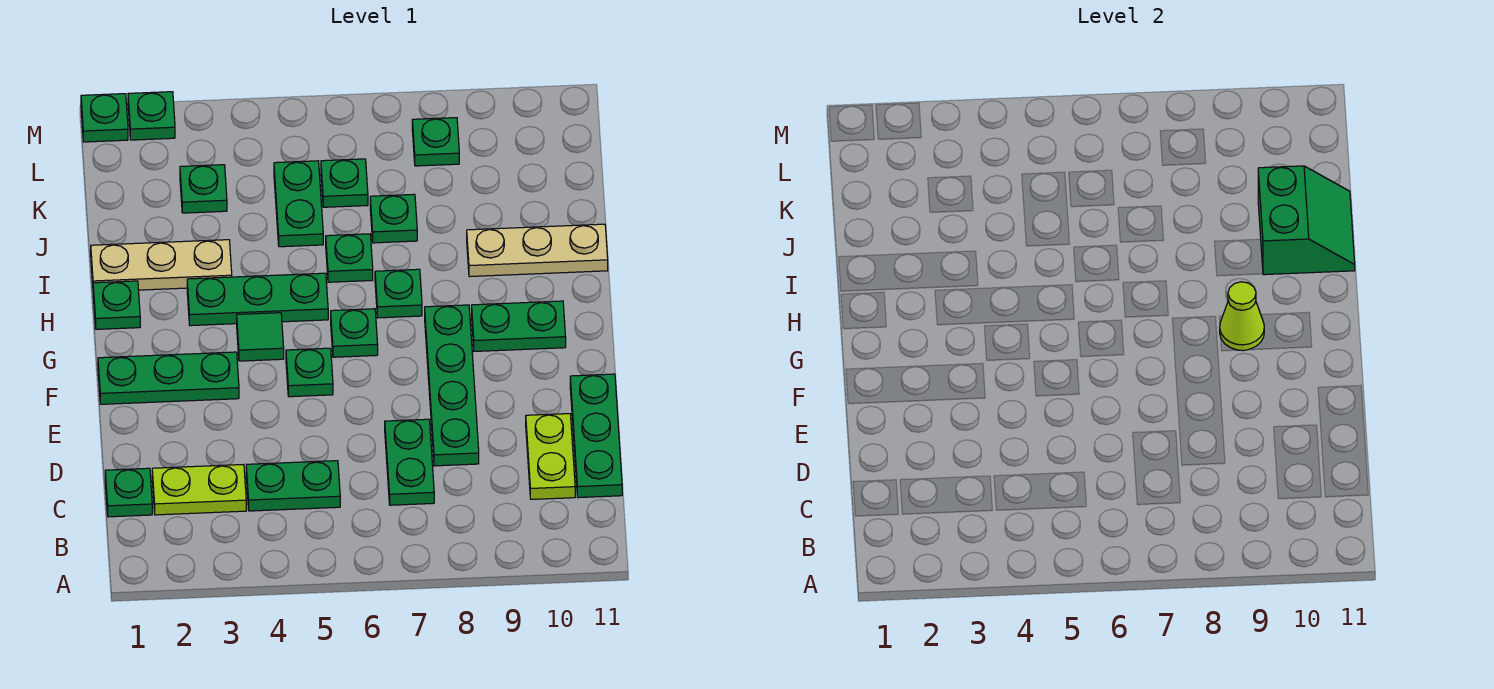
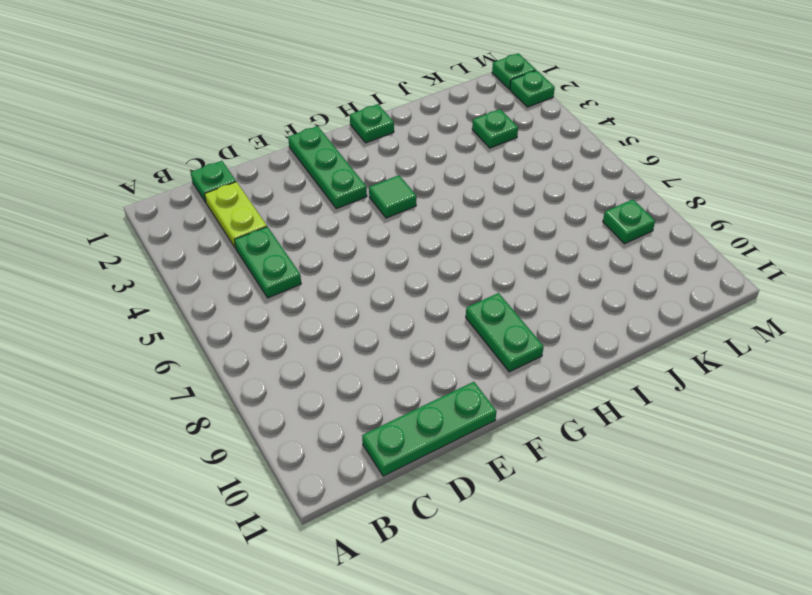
none -> green plate C7:D7 level 1
none -> lime plate C10:D10 level 1
none -> green plate D8:G8 level 1

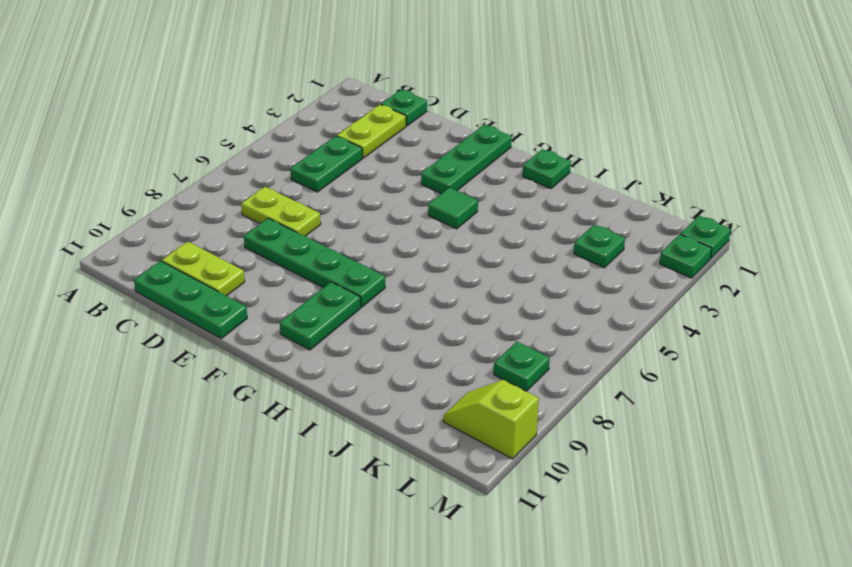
lime plate C7:D7 level 1 -> green plate C7:D7 level 1
lime slope L10:M10 level 1 top M -> none
none -> green plate F5 level 1
none -> green plate G6 level 1
none -> green plate H3:H5 level 1

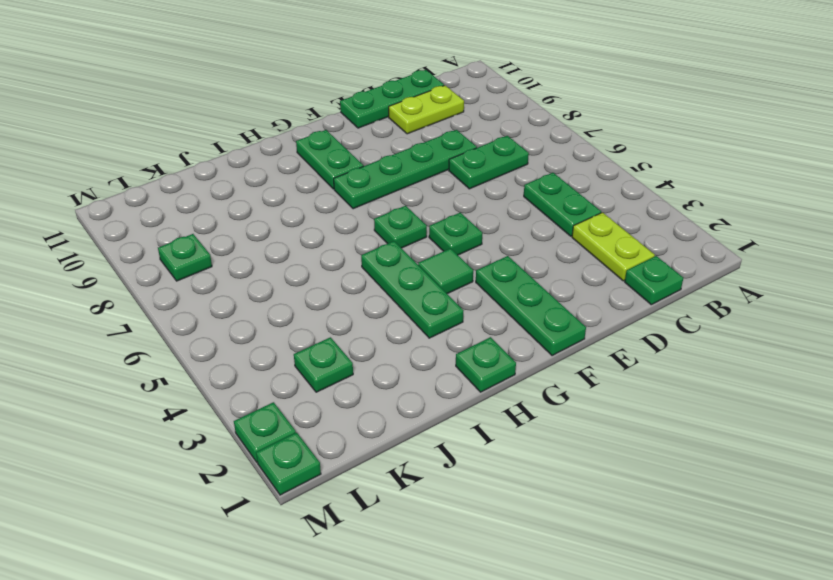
none -> green plate H7 level 1
none -> tan plate I1:I3 level 1
none -> green plate I6 level 1

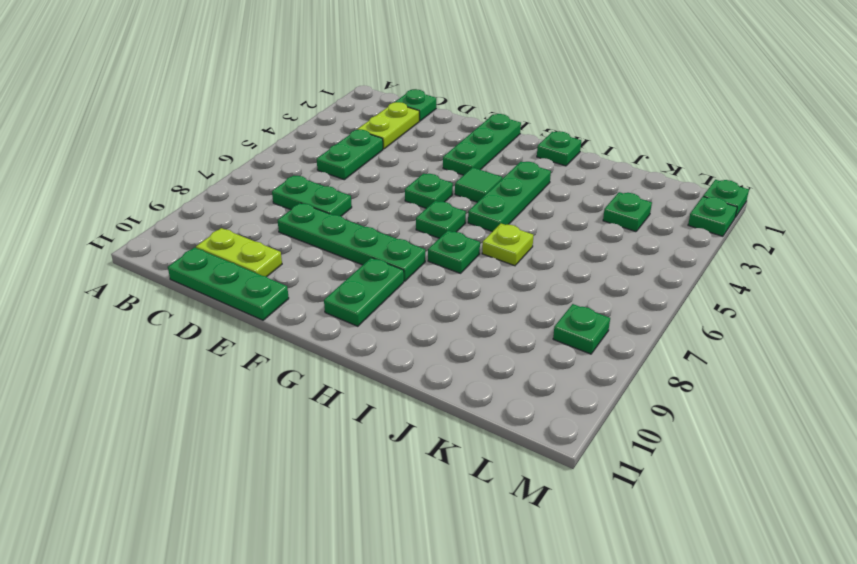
lime plate I6 level 1 -> green plate I6 level 1
none -> tan plate I1:I3 level 1
none -> tan plate I9:I11 level 1
none -> green plate J5:K5 level 1

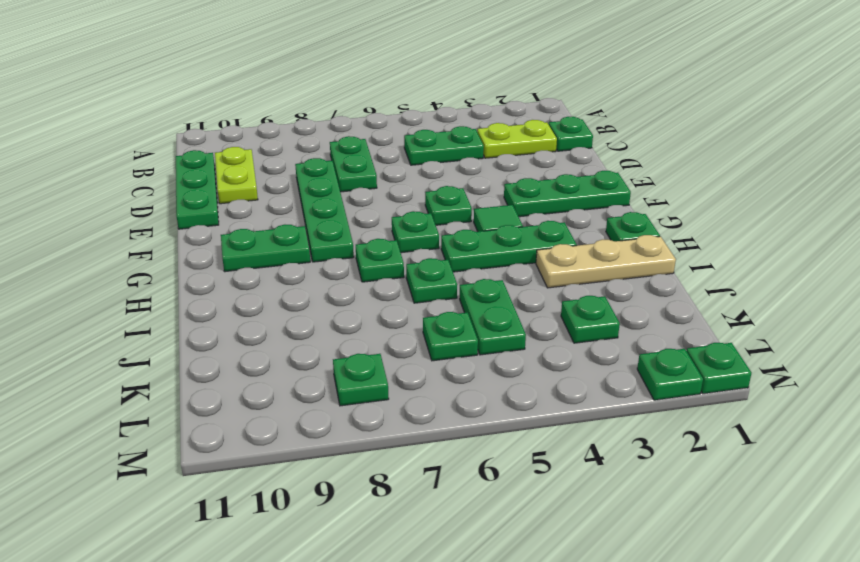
none -> tan plate I9:I11 level 1
none -> green plate J7 level 1
none -> lime cone G9 level 2

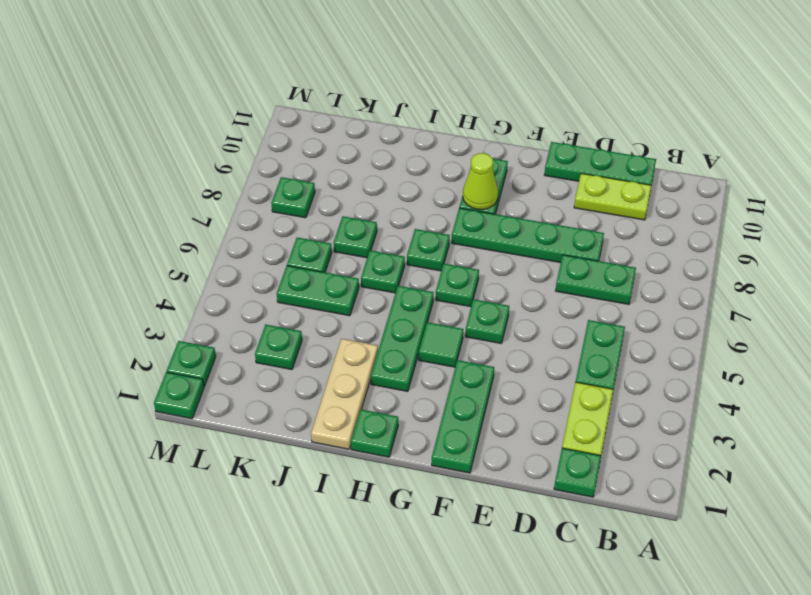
none -> tan plate I9:I11 level 1
none -> green slope I10:J11 level 2 top 10

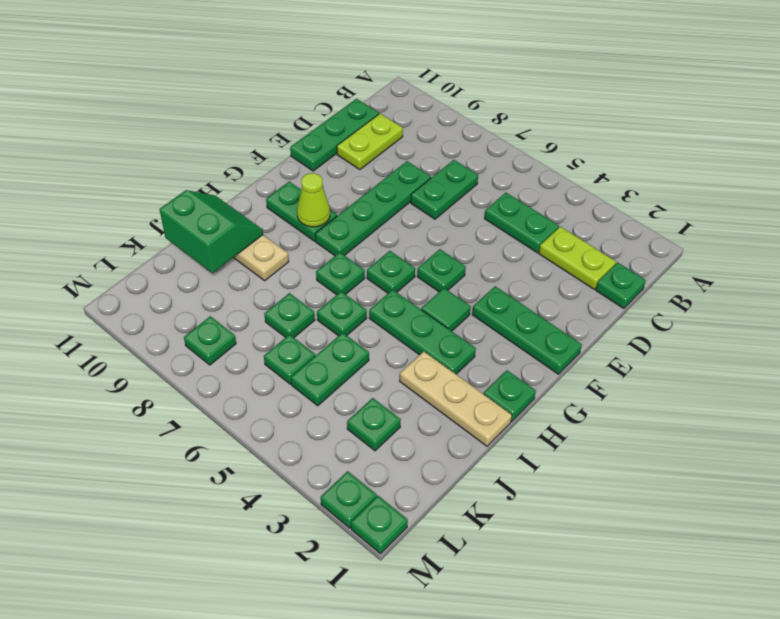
green slope I10:J11 level 2 top J -> green slope I10:J11 level 2 top 10

